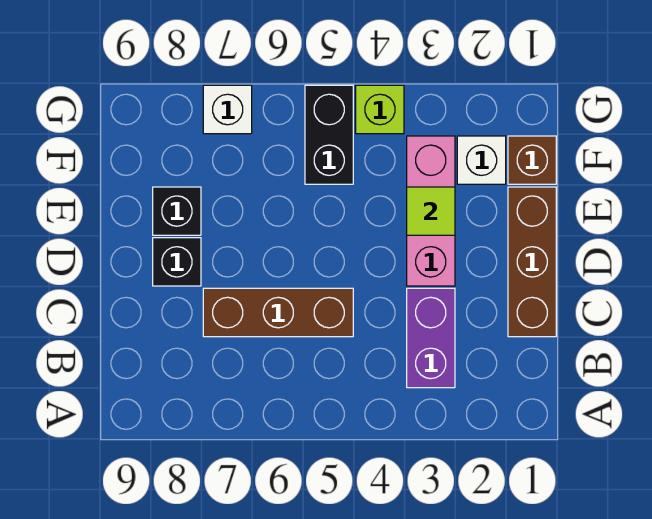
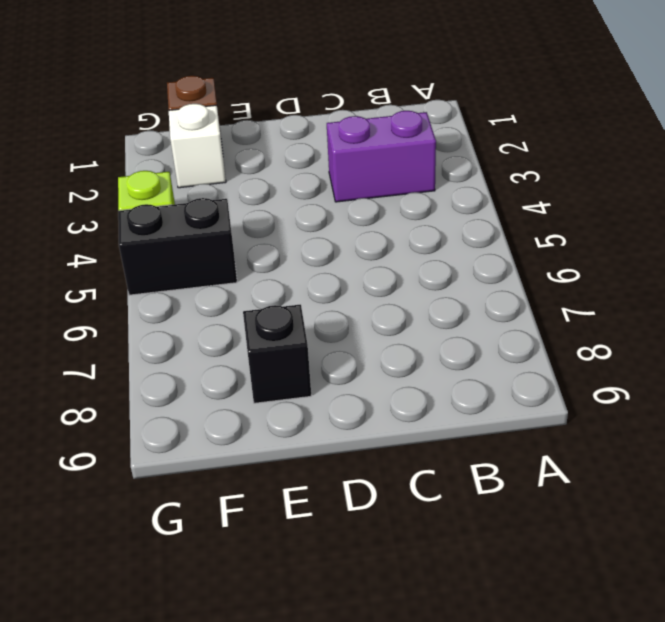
none -> brown brick C1:E1 level 1
none -> brown brick C5:C7 level 1
none -> pink brick D3:F3 level 1

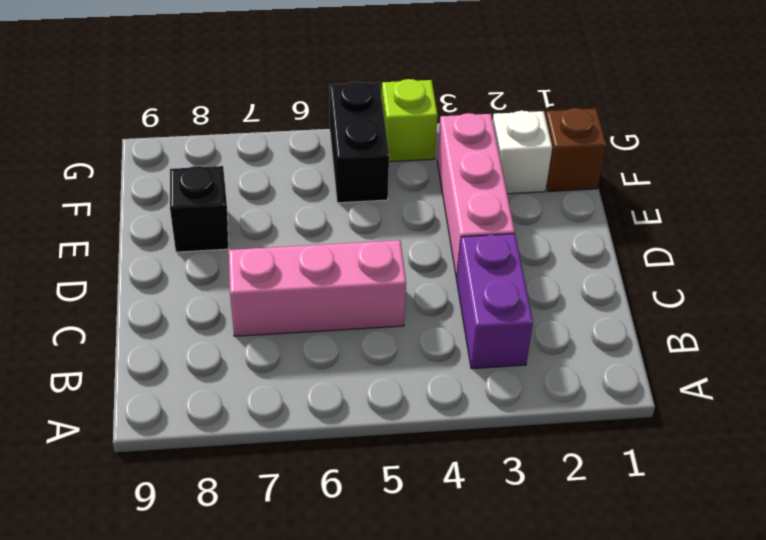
pink brick C5:C7 level 1 -> brown brick C5:C7 level 1
none -> brown brick C1:E1 level 1
none -> black brick D8 level 1
none -> white brick G7 level 1

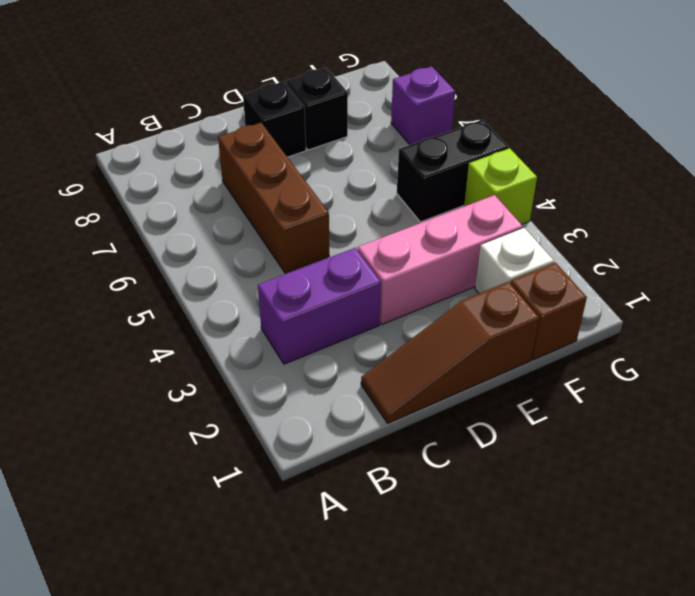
brown slope C1:E1 level 1 top E -> brown brick C1:E1 level 1
purple brick G7 level 1 -> white brick G7 level 1
none -> lime tile E3 level 2

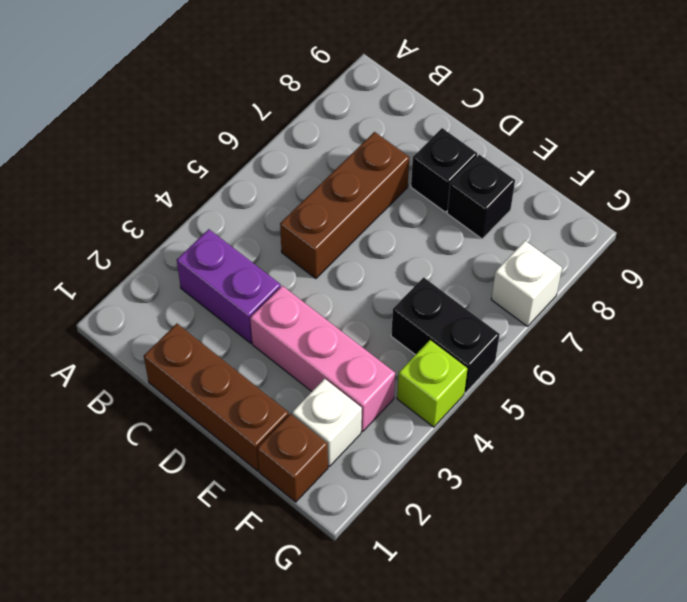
none -> lime tile E3 level 2

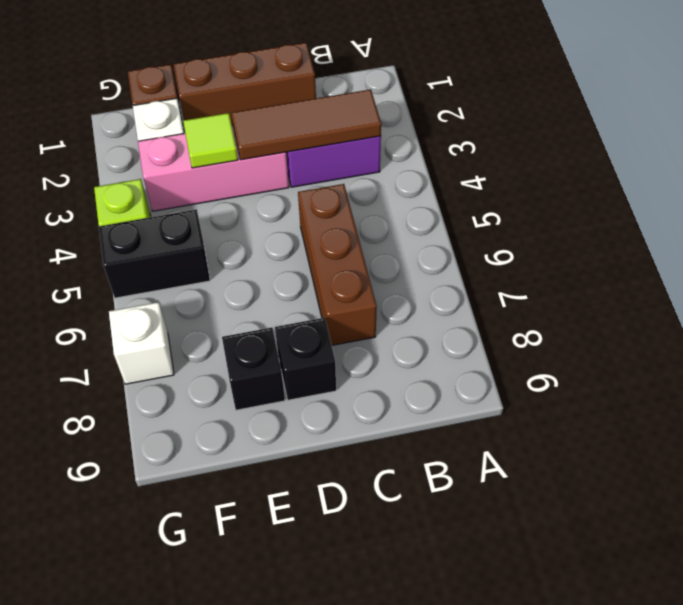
brown tile B3:D3 level 2 -> none

